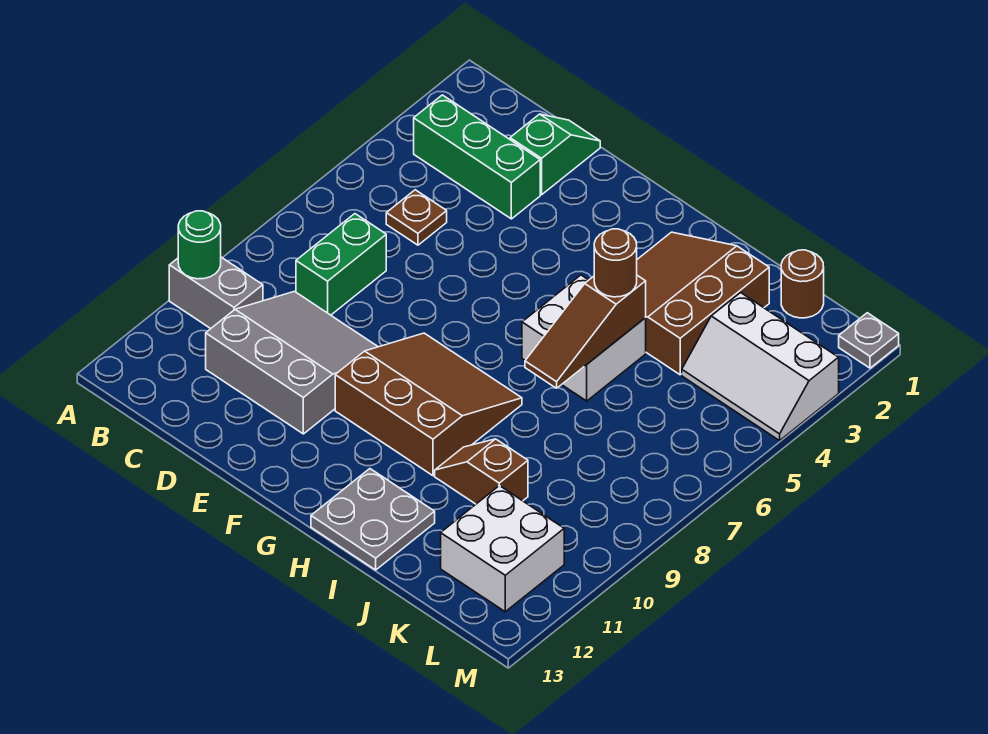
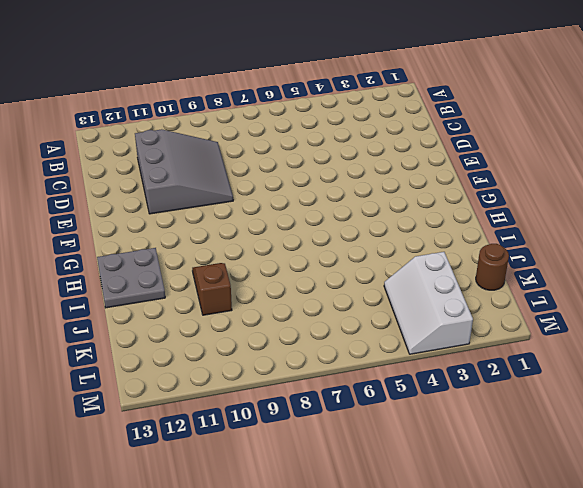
none -> grey brick A10:B10 level 1
none -> green brick B3:D3 level 1
none -> brown plate C5 level 1

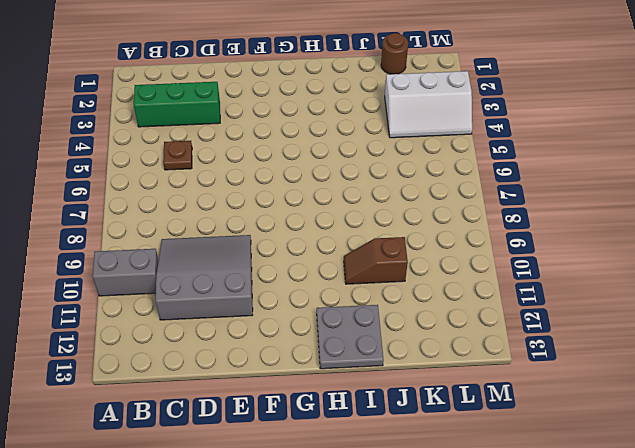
none -> green brick C7:C8 level 1
none -> green slope D1:D2 level 1 top 2
none -> brown slope F8:H10 level 1 top 10

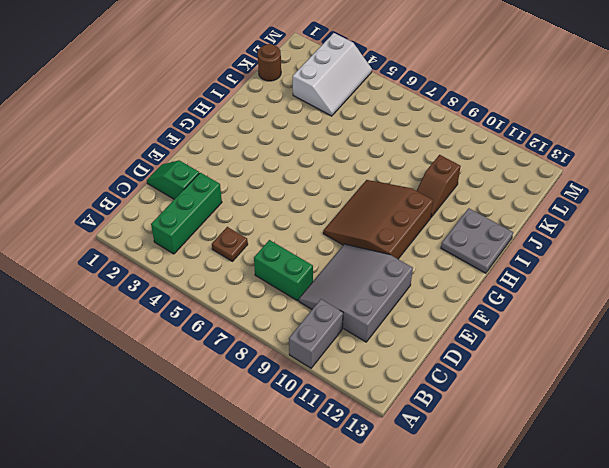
none -> brown slope H2:J4 level 1 top J
none -> white brick H5:I6 level 1
none -> white brick K11:L12 level 1

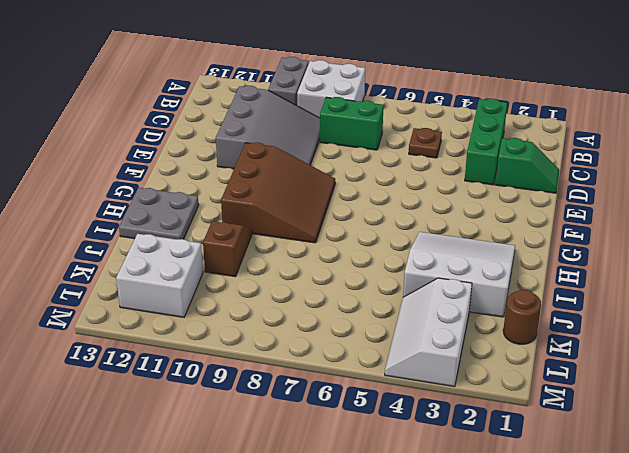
white brick A8:B9 level 1 -> white brick H5:I6 level 1
white slope H2:J4 level 1 top J -> brown slope H2:J4 level 1 top J
none -> grey plate M1 level 1
none -> green round brick A10 level 2
none -> brown slope I5:I7 level 2 top 5

